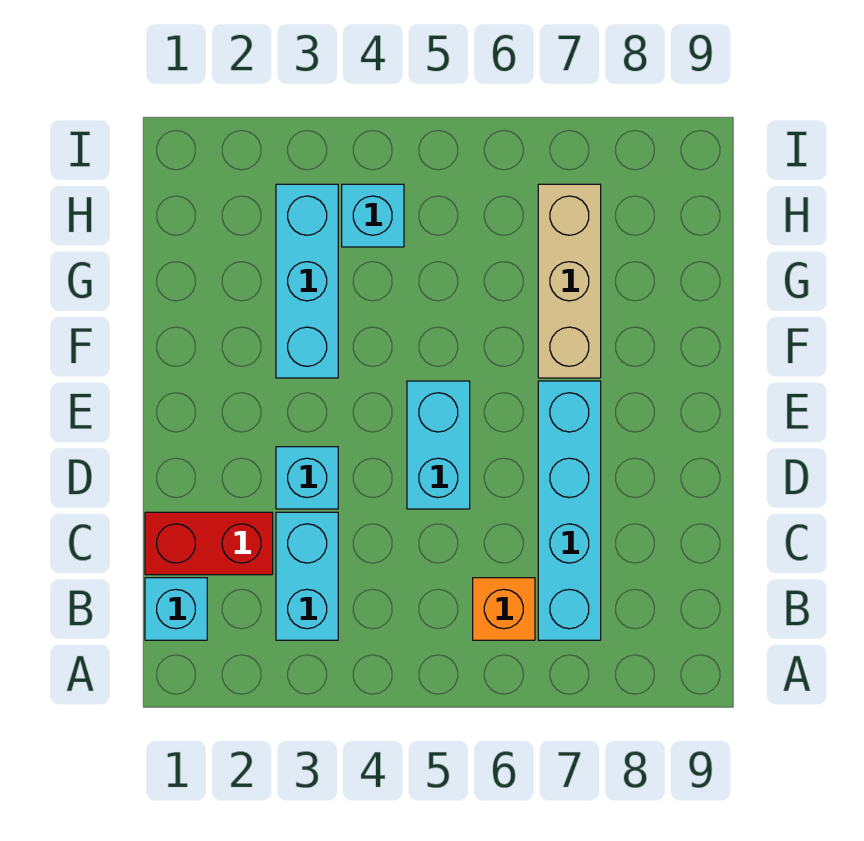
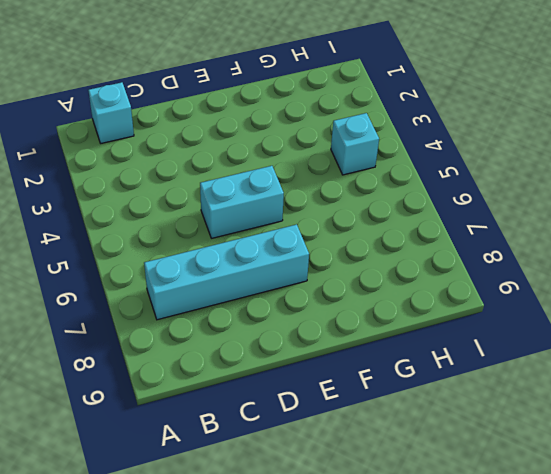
none -> cyan brick B3:C3 level 1
none -> orange brick B6 level 1

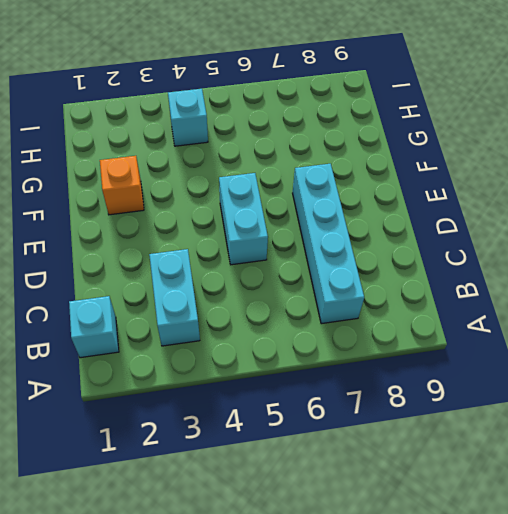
orange brick F2 level 1 -> orange brick B6 level 1
none -> red brick C1:C2 level 1
none -> cyan brick D3 level 1

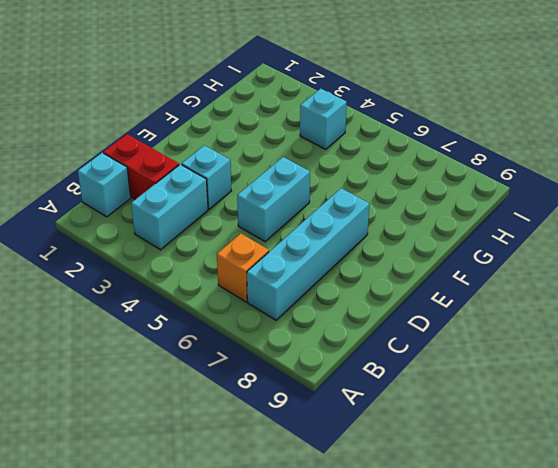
none -> cyan brick F3:H3 level 1
none -> tan brick F7:H7 level 1

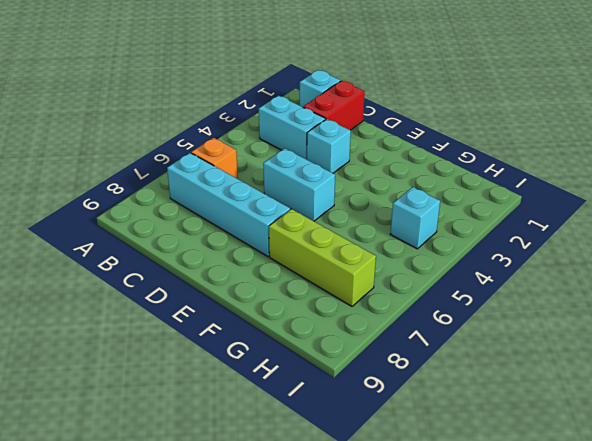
lime brick F7:H7 level 1 -> tan brick F7:H7 level 1
none -> cyan brick F3:H3 level 1

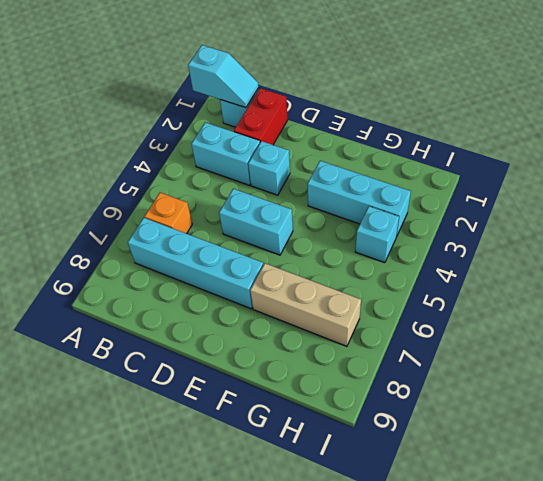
cyan slope A1:B1 level 2 top A -> none

